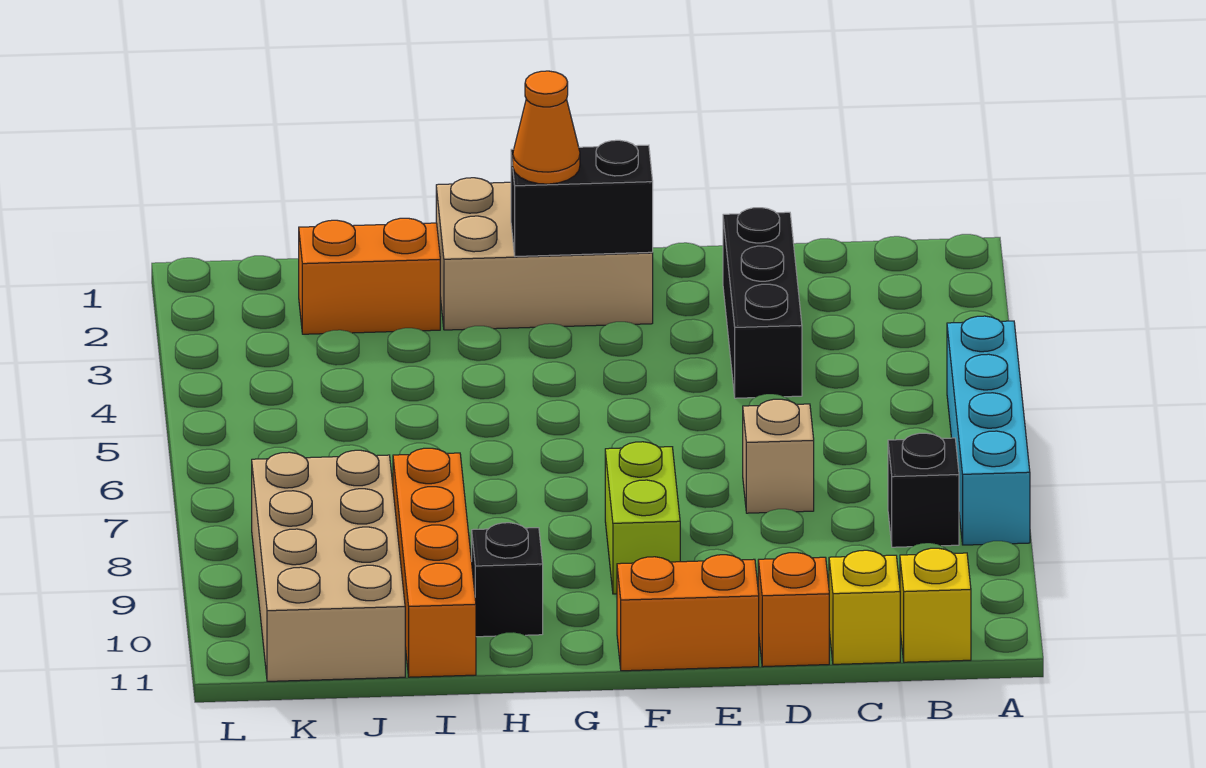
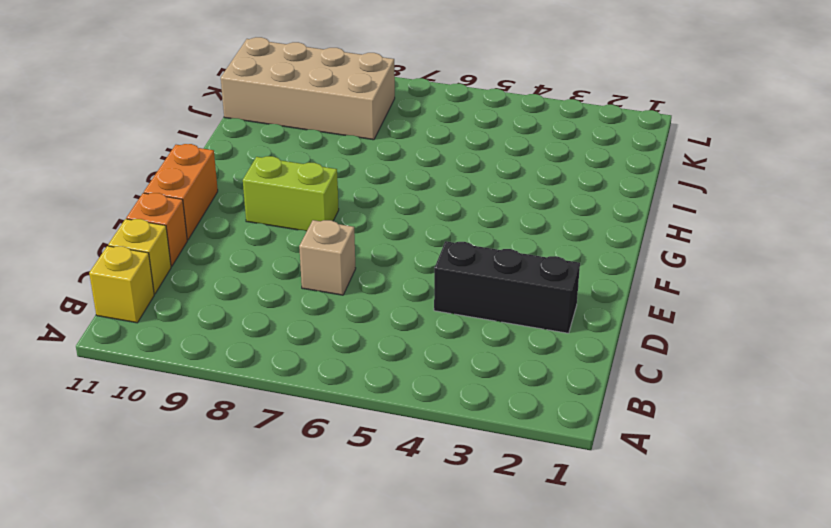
none -> cyan brick A5:A8 level 1
none -> black brick B8 level 1
none -> tan brick F1:H2 level 1

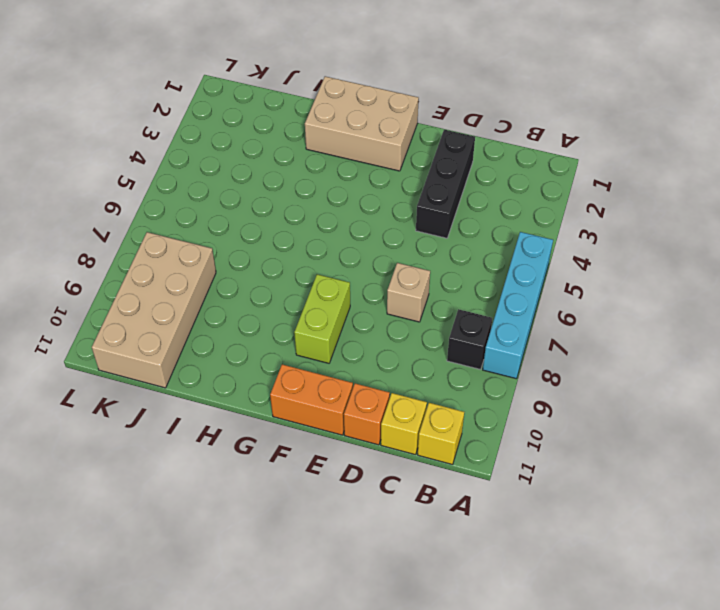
none -> black brick H10 level 1
none -> orange brick I2:J2 level 1
none -> orange brick I8:I11 level 1

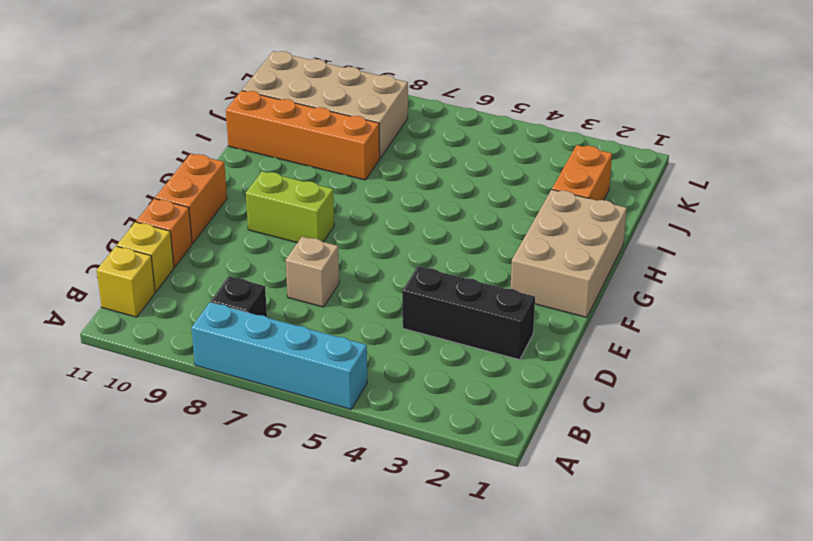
none -> black brick H10 level 1
none -> black brick F2:G2 level 2
none -> orange cone G2 level 3

